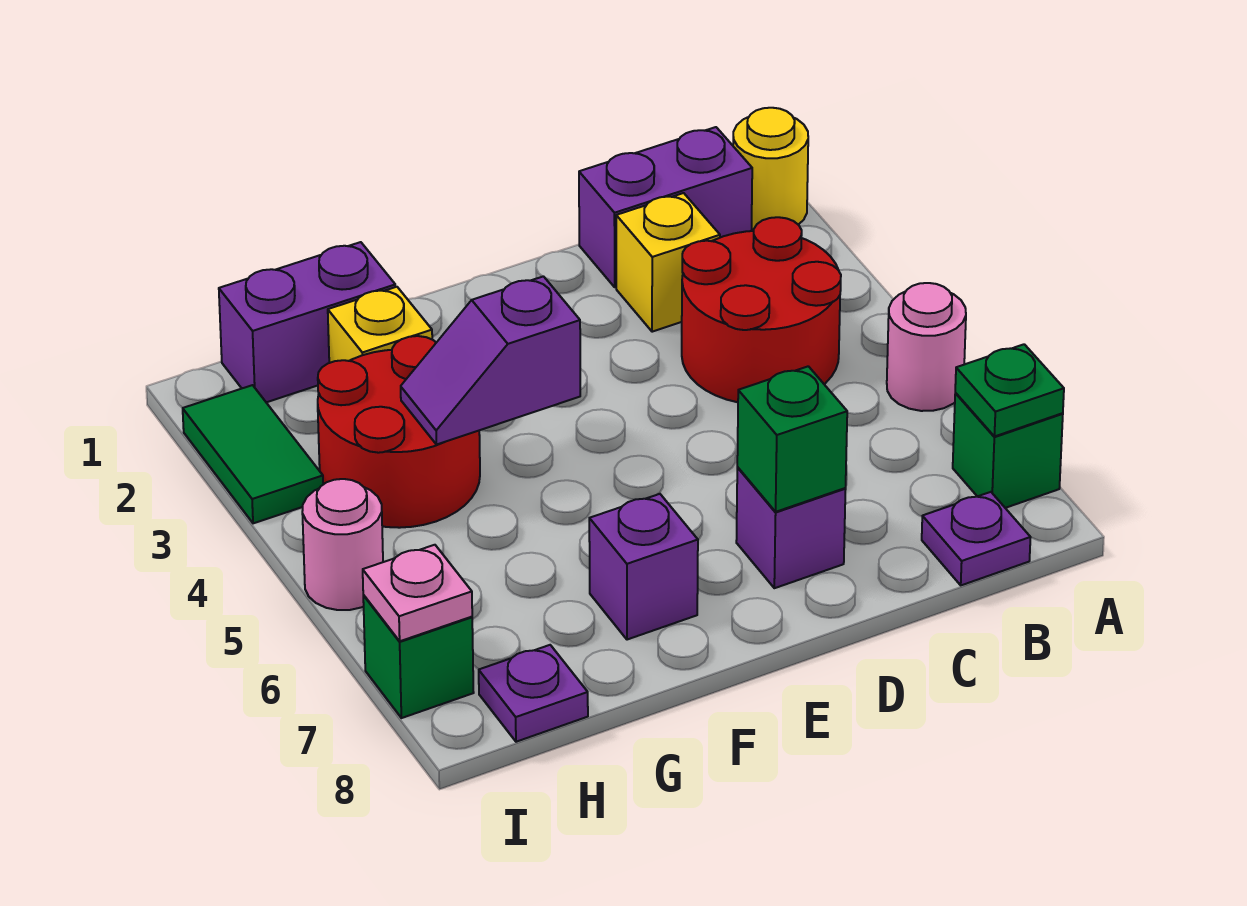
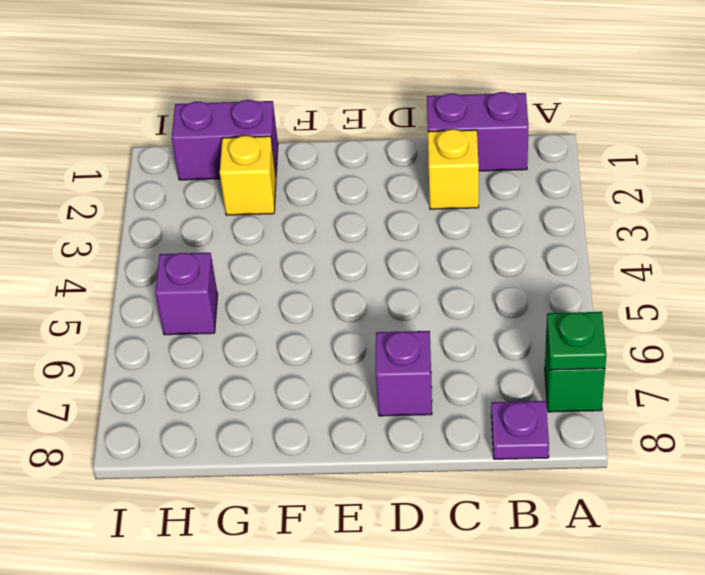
purple brick H5 level 1 -> purple brick F7 level 1
none -> yellow round brick A1 level 1
none -> pink round brick A5 level 1
none -> red round brick B3:C4 level 1

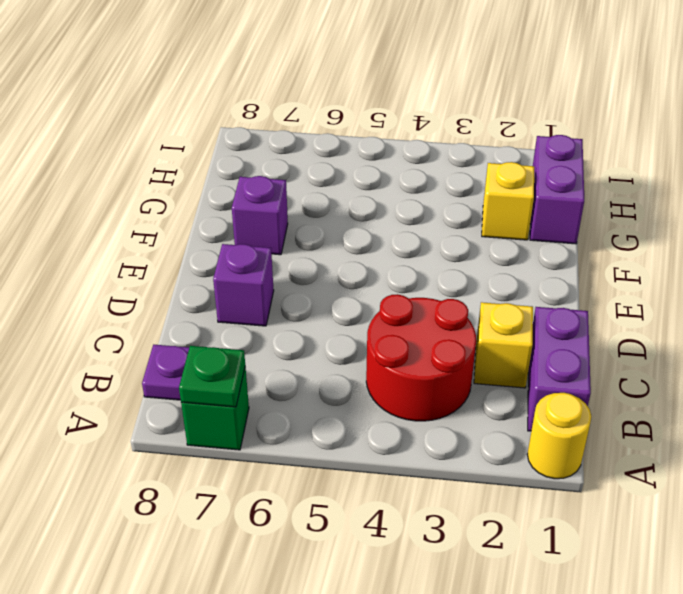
none -> pink round brick A5 level 1
none -> red round brick G3:H4 level 1
none -> purple plate H8 level 1

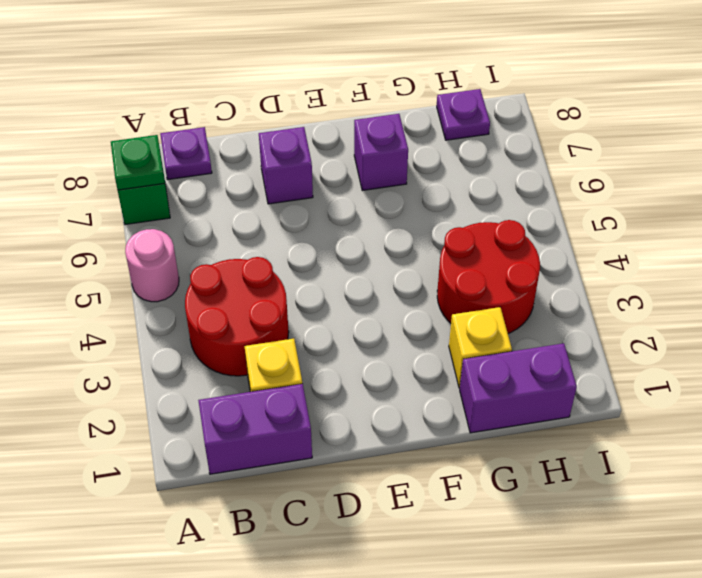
none -> yellow round brick A1 level 1
none -> green tile I2:I3 level 1
none -> pink round brick I5 level 1

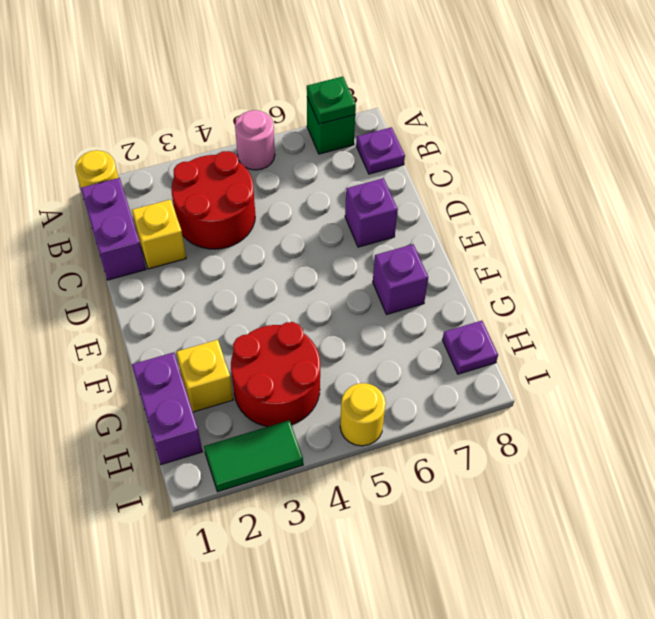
yellow round brick I5 level 1 -> pink round brick I5 level 1
none -> green brick I7 level 1
none -> green brick D7 level 2
none -> purple slope F4:G4 level 2 top F

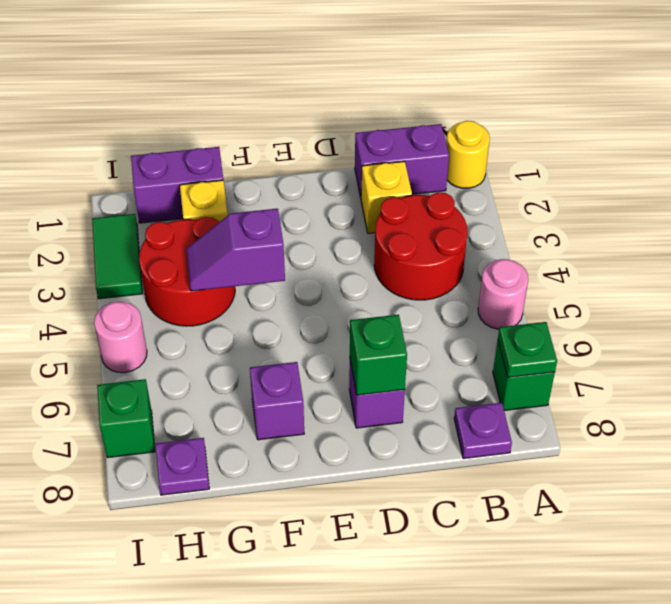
none -> pink plate I7 level 2

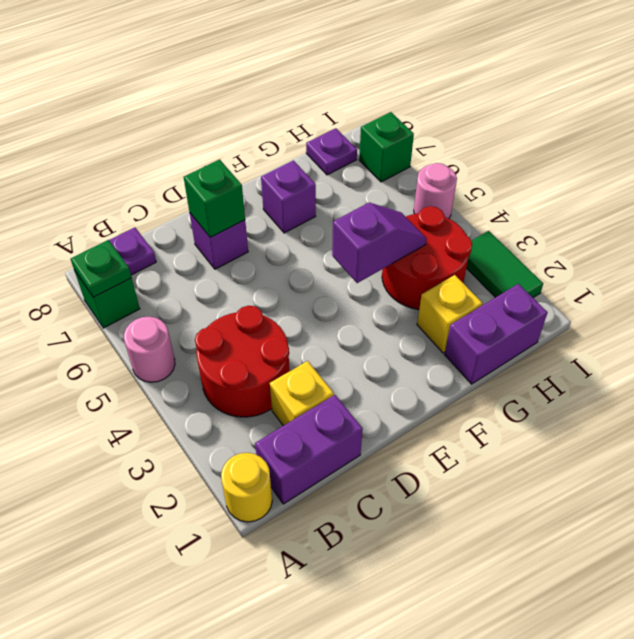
none -> pink plate I7 level 2

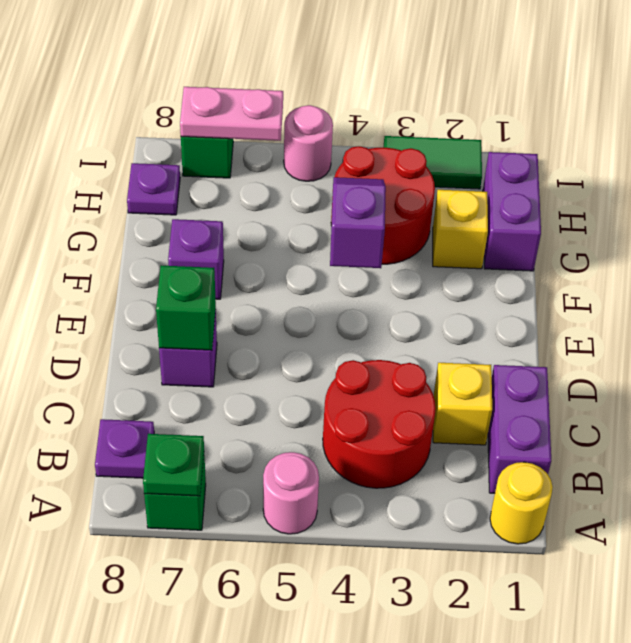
pink plate I6:I7 level 2 -> pink plate I7 level 2

